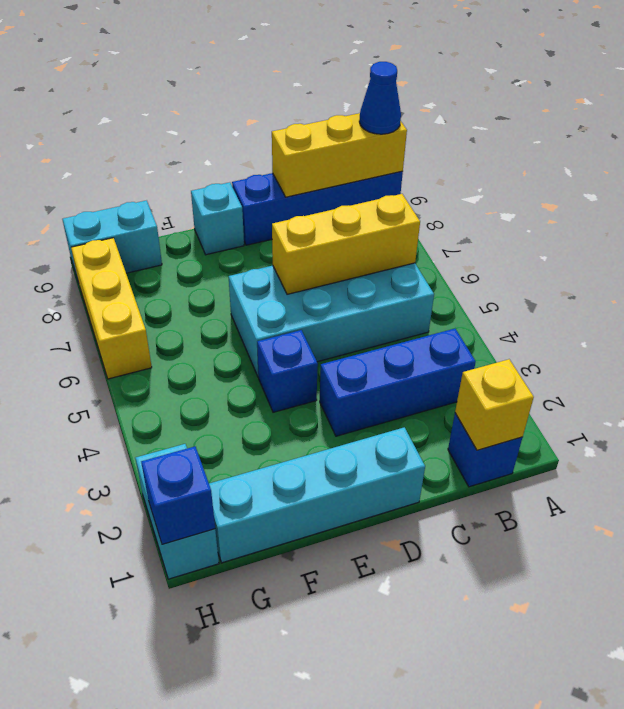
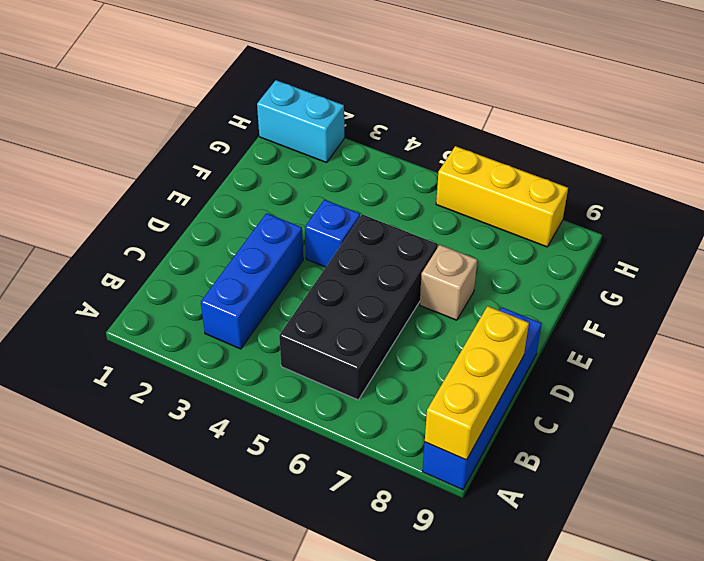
black brick B5:E6 level 1 -> cyan brick B5:E6 level 1
tan brick E7 level 1 -> none
none -> blue brick B1 level 1
none -> cyan brick D1:G1 level 1
none -> cyan brick E9 level 1

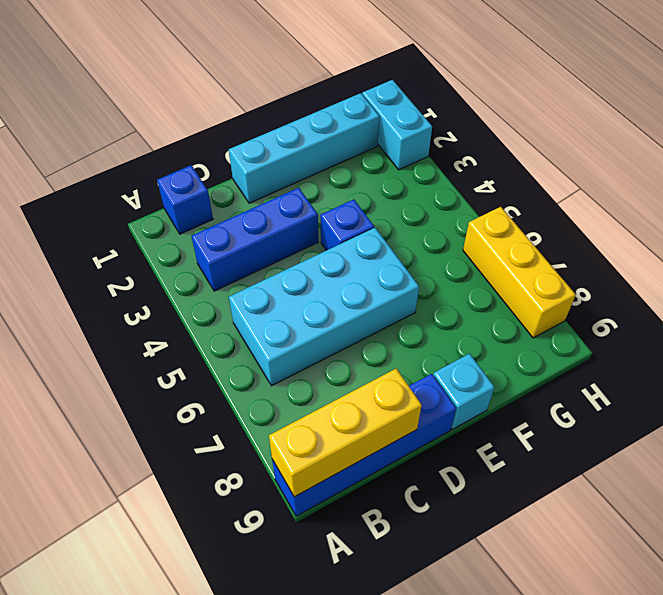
none -> cyan brick G9:H9 level 1
none -> yellow brick B1 level 2
none -> yellow brick B6:D6 level 2

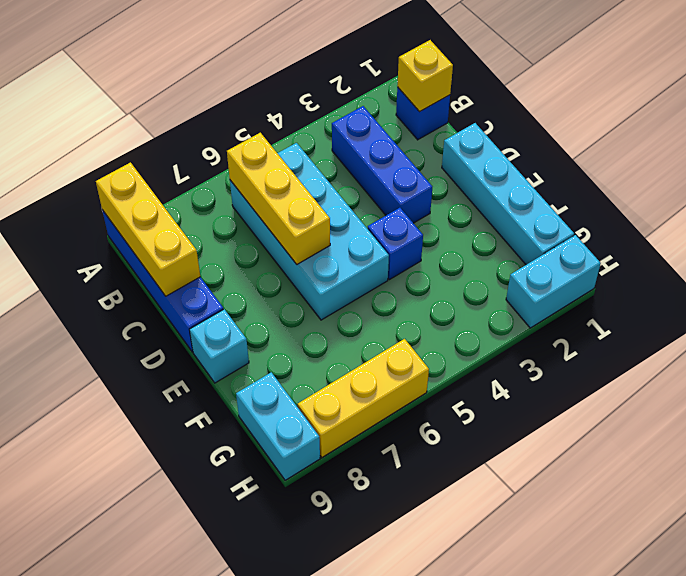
none -> blue brick H1 level 2
none -> blue cone A9 level 3

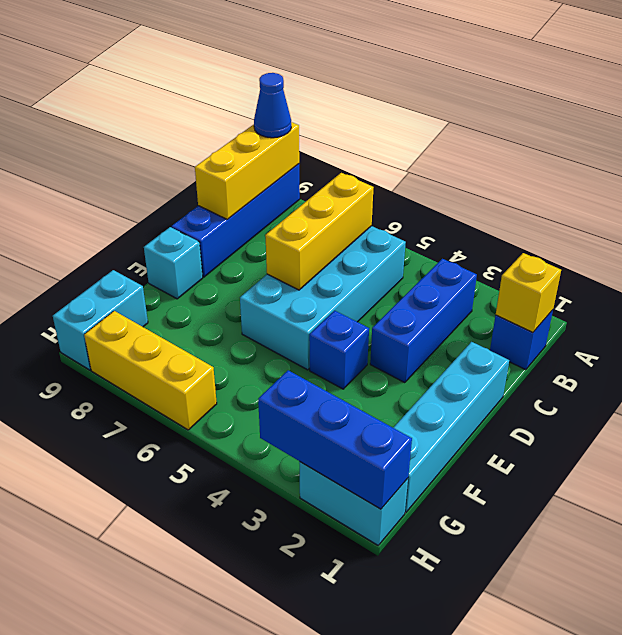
blue brick H1:H3 level 2 -> blue brick H1 level 2

